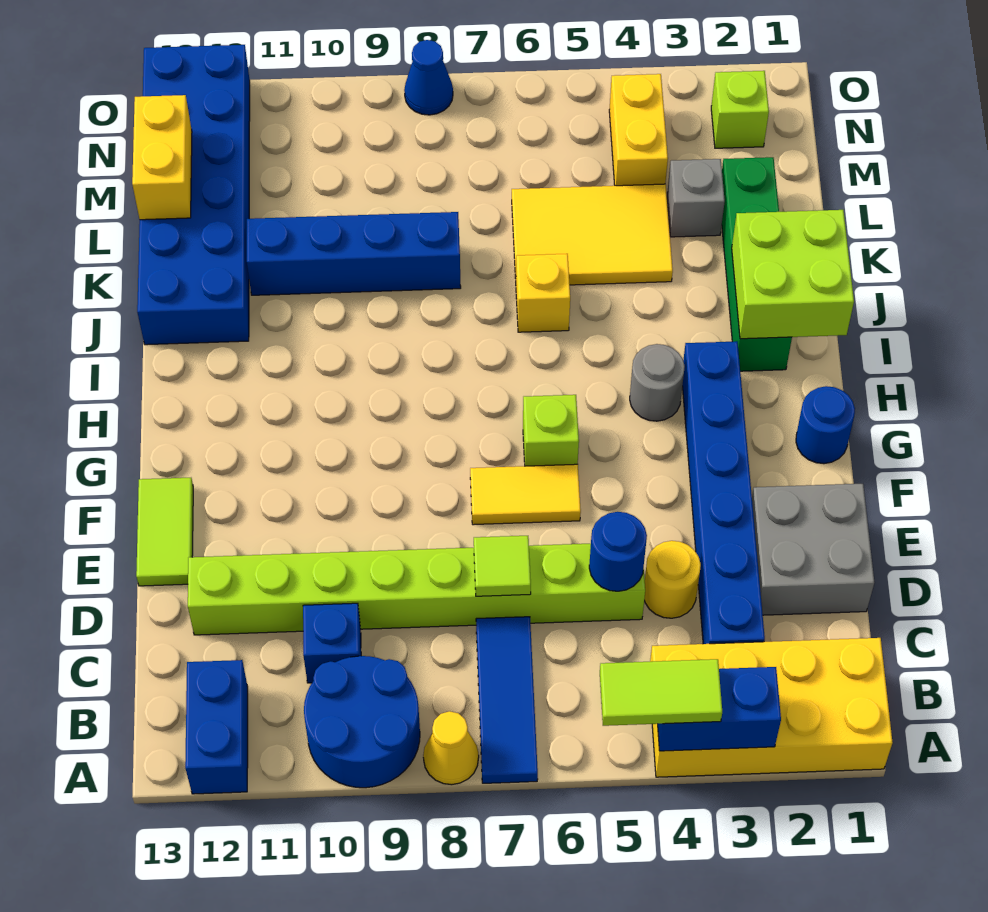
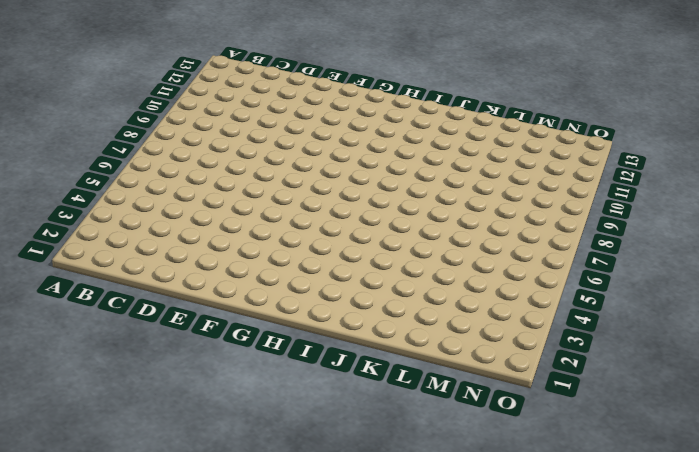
none -> yellow brick A1:B4 level 1
none -> blue tile A7:C7 level 1
none -> yellow cone A8 level 1
none -> blue round brick A9:B10 level 1

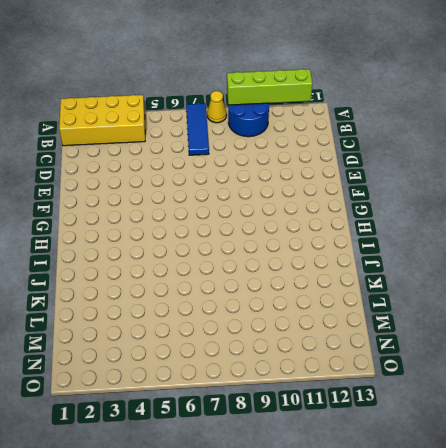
lime brick A9:A12 level 2 -> none
none -> blue brick A12:B12 level 1
none -> blue brick C3:H3 level 1
none -> blue brick C10 level 1
none -> grey brick D1:E2 level 1

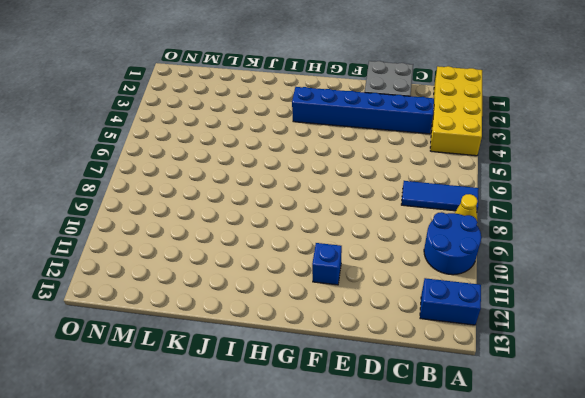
blue brick F11 level 1 -> blue brick C10 level 1
none -> yellow round brick D4 level 1
none -> lime brick D5:D12 level 1
none -> lime tile E13:F13 level 1
none -> yellow tile F6:F7 level 1

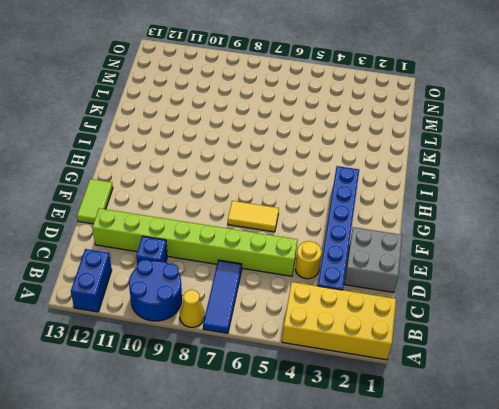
none -> blue round brick G1 level 1
none -> lime brick G6 level 1
none -> grey round brick H4 level 1
none -> green brick I2:L2 level 1

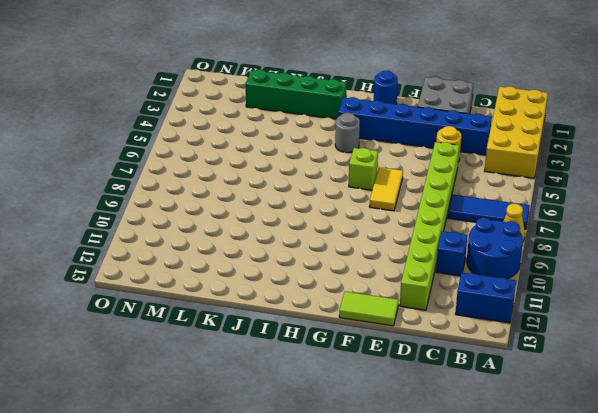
none -> yellow brick J6 level 1
none -> blue brick J12:O13 level 1
none -> yellow tile K4:L6 level 1
none -> blue brick K8:K11 level 1

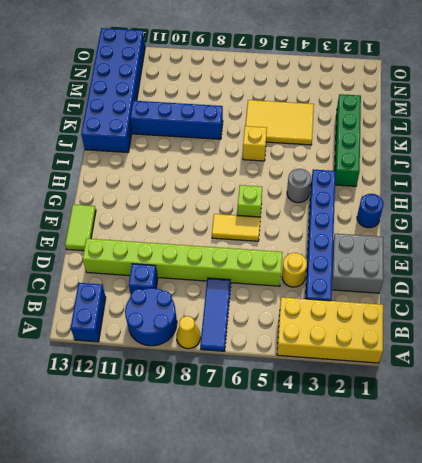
none -> grey brick L3 level 1
none -> yellow brick M4:N4 level 1
none -> lime brick N2 level 1
none -> blue cone O8 level 1

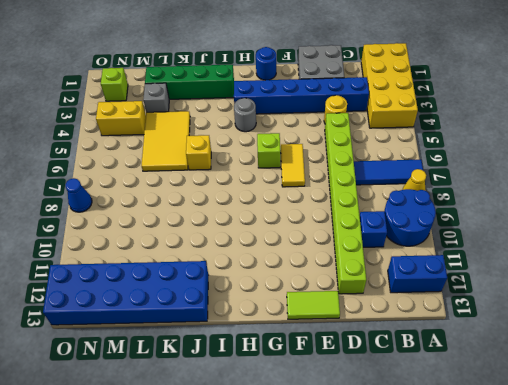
none -> blue brick K8:K11 level 1
none -> blue brick A3:A4 level 2
none -> blue round brick D5 level 2
none -> lime tile D7 level 2

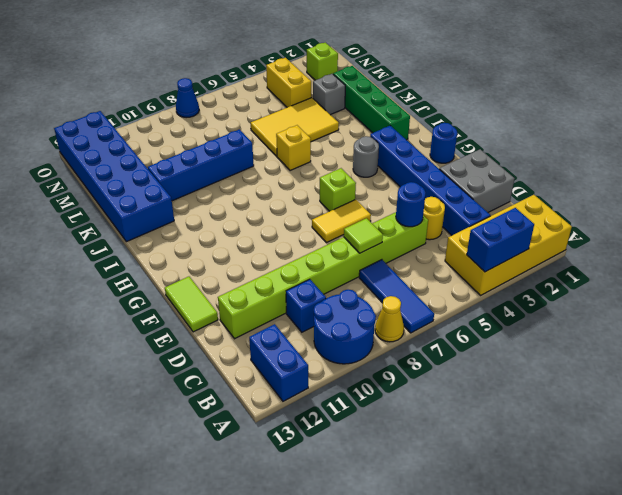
none -> lime brick I1:J2 level 2
none -> yellow brick L13:M13 level 2
none -> lime tile A4:A5 level 3

